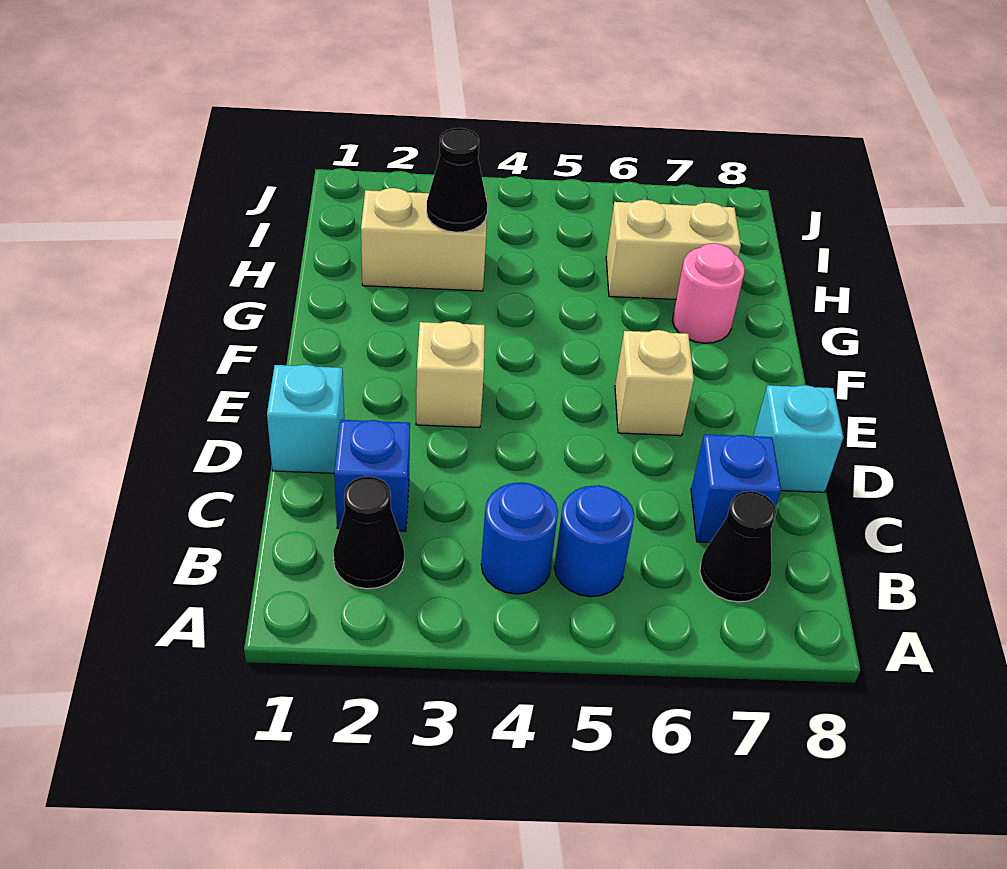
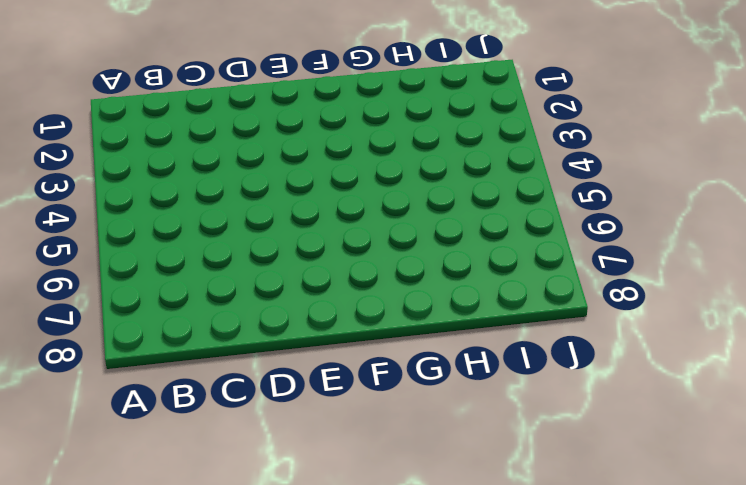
none -> black cone B2 level 1
none -> blue round brick B4 level 1
none -> blue round brick B5 level 1

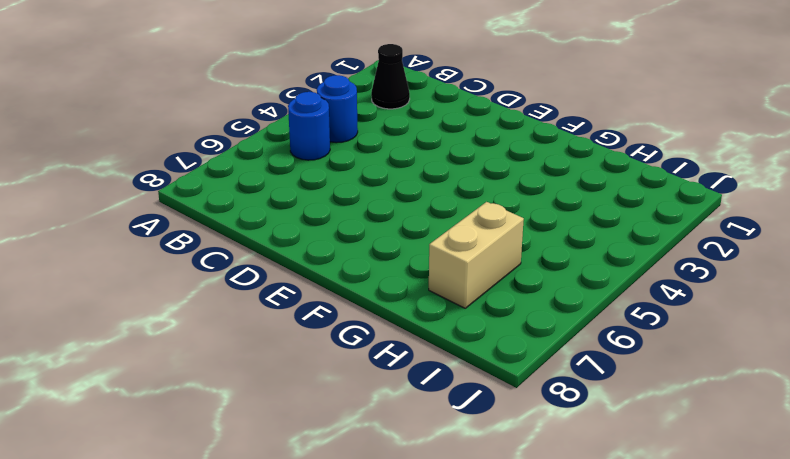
none -> black cone B7 level 1
none -> blue brick C2 level 1
none -> blue brick C7 level 1

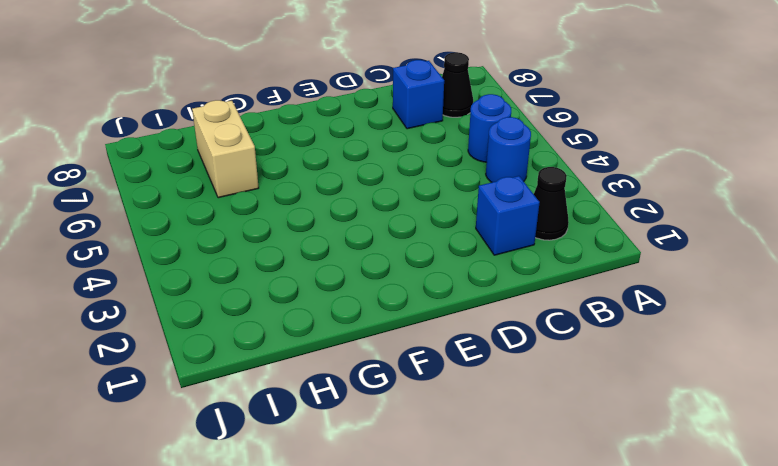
none -> cyan brick D1 level 1
none -> cyan brick D8 level 1
none -> tan brick E3 level 1

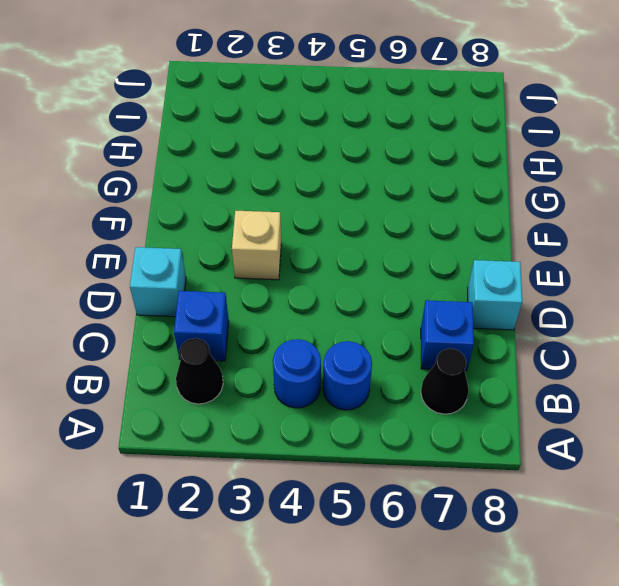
none -> tan brick E6 level 1
none -> pink round brick G7 level 1
none -> tan brick H2:H3 level 1

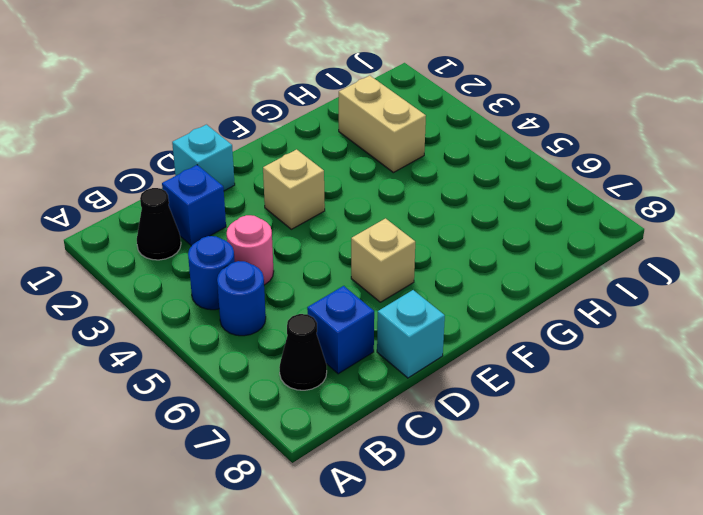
pink round brick C4 level 1 -> pink round brick G7 level 1
none -> tan brick H6:H7 level 1
none -> black cone H3 level 2

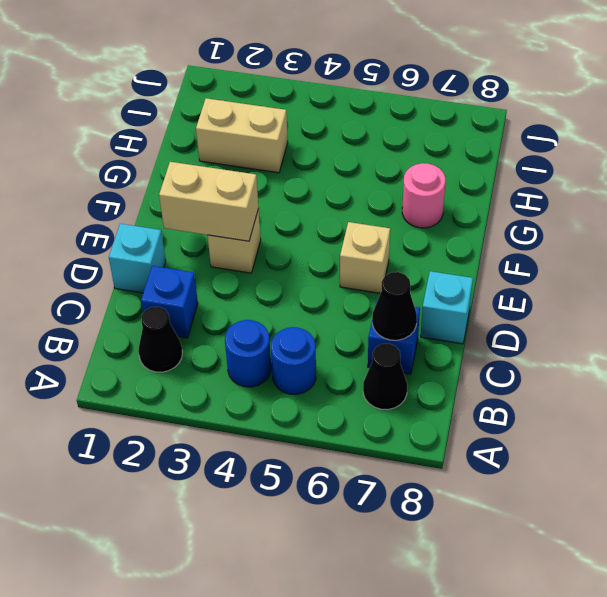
black cone C7 level 2 -> black cone H3 level 2
tan brick E2:E3 level 2 -> tan brick H6:H7 level 1

